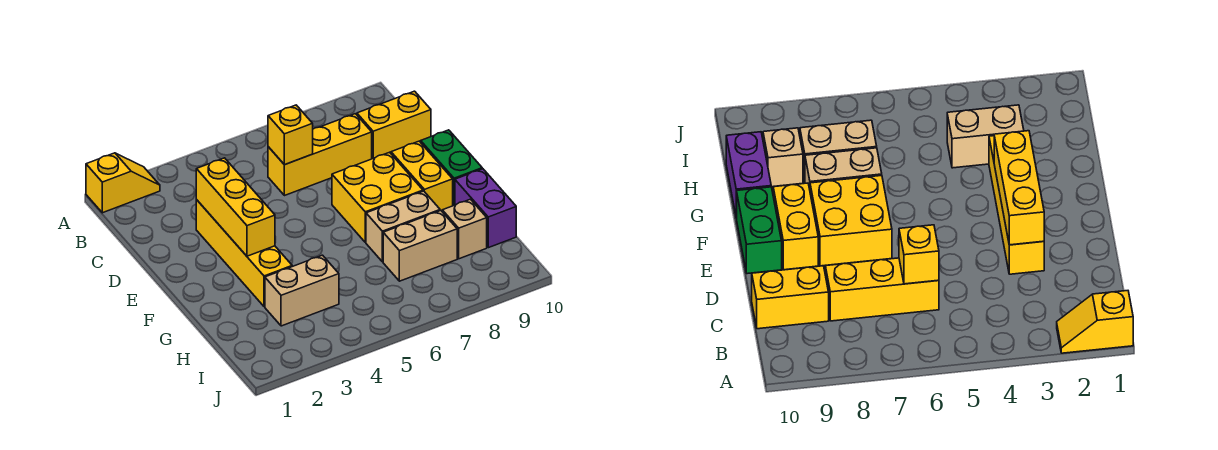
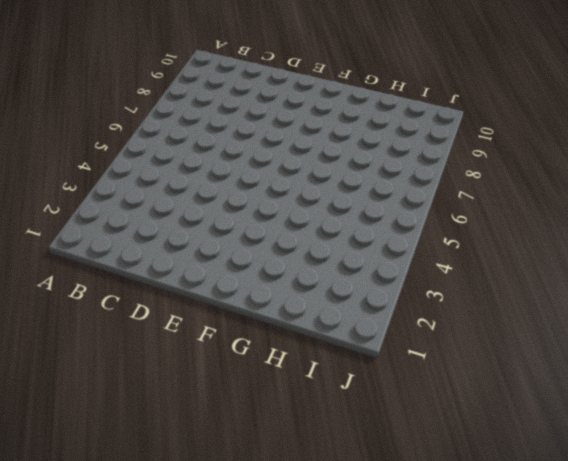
none -> yellow slope A1:A2 level 1 top 1
none -> yellow brick C6:C8 level 1
none -> yellow brick C9:C10 level 1

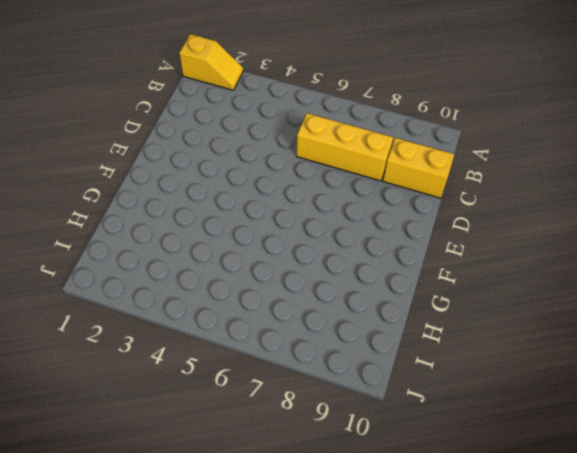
none -> yellow brick D3:G3 level 1
none -> yellow brick E7:F8 level 1
none -> yellow brick E9:F9 level 1

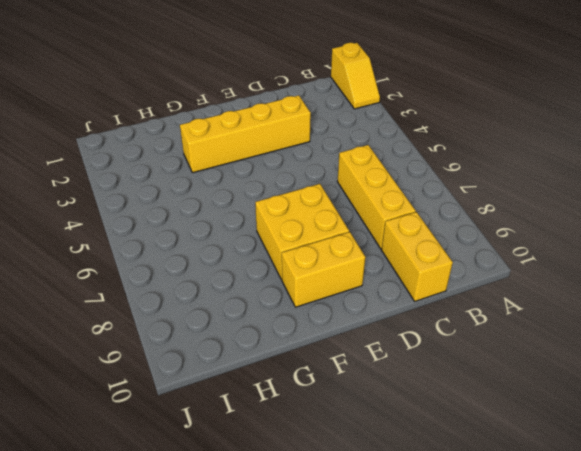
none -> green brick E10:F10 level 1
none -> tan brick G7:G8 level 1
none -> purple brick G10:H10 level 1

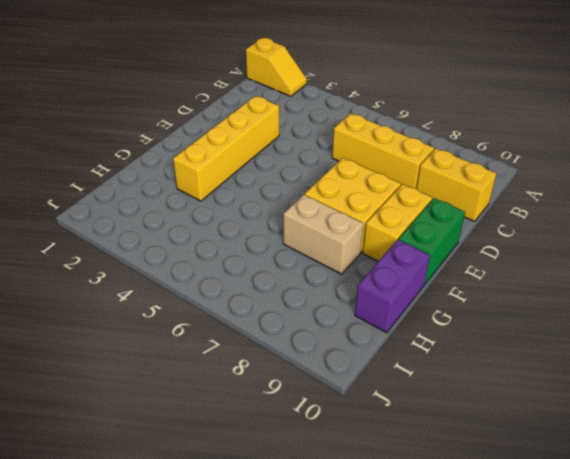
none -> tan brick H3:H4 level 1
none -> tan brick H7:H8 level 1
none -> tan brick H9 level 1

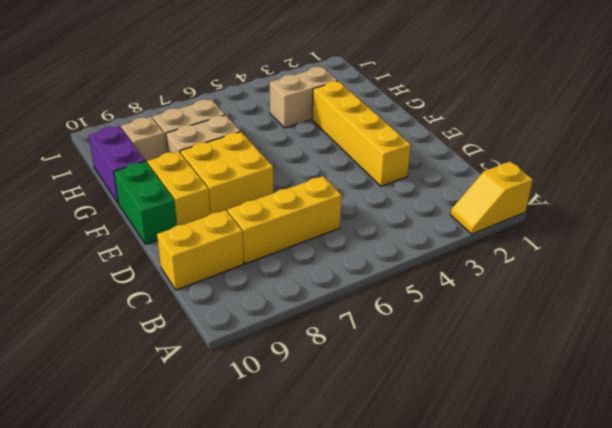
none -> yellow brick C6 level 2
none -> yellow brick D3:F3 level 2

